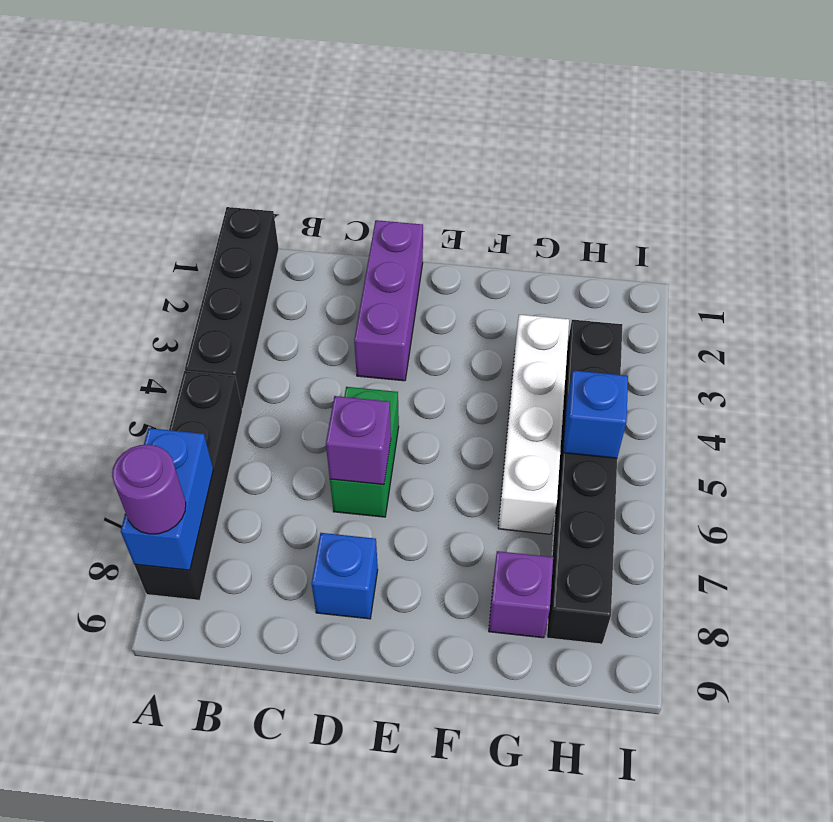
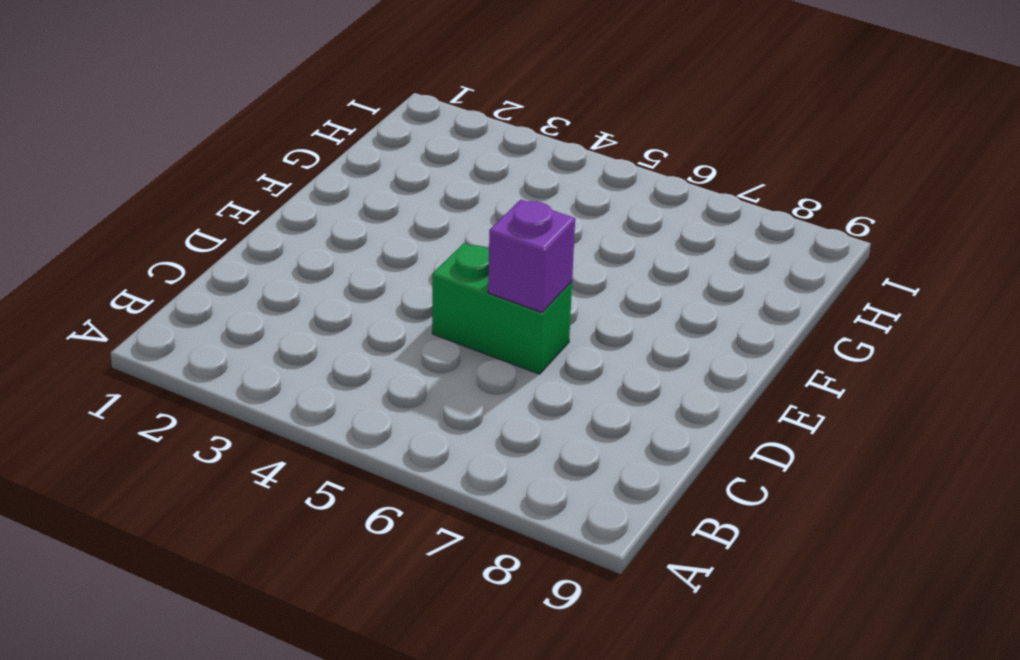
none -> black brick A1:A4 level 1
none -> black brick A5:A8 level 1
none -> purple brick D1:D3 level 1

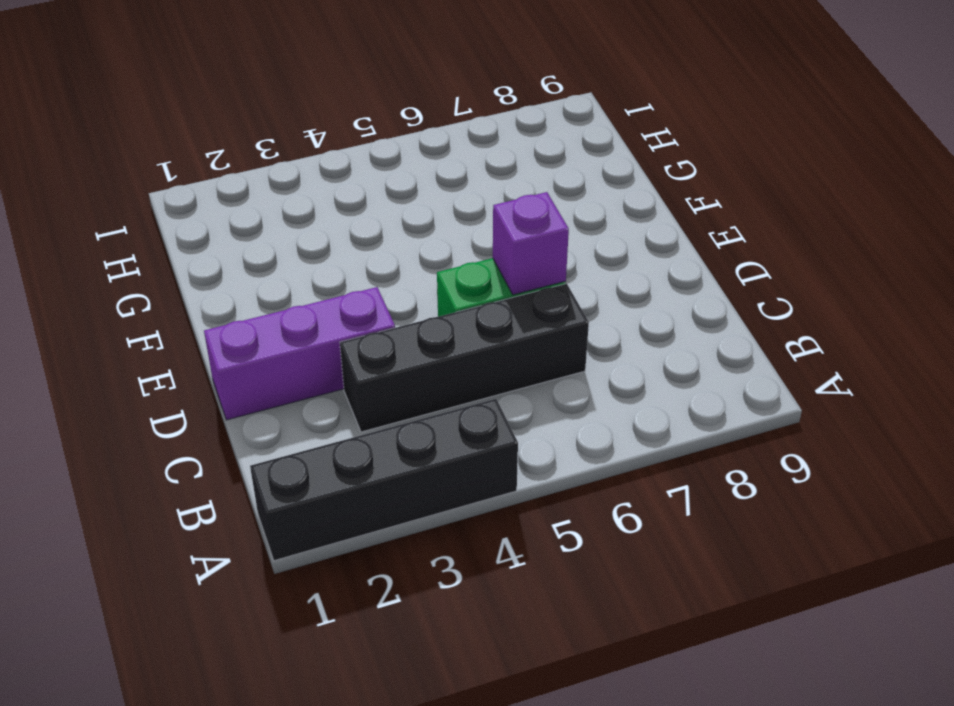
black brick C3:C6 level 1 -> black brick A5:A8 level 1
none -> blue brick D8 level 1
none -> white brick G3:G6 level 1
none -> purple brick G8 level 1

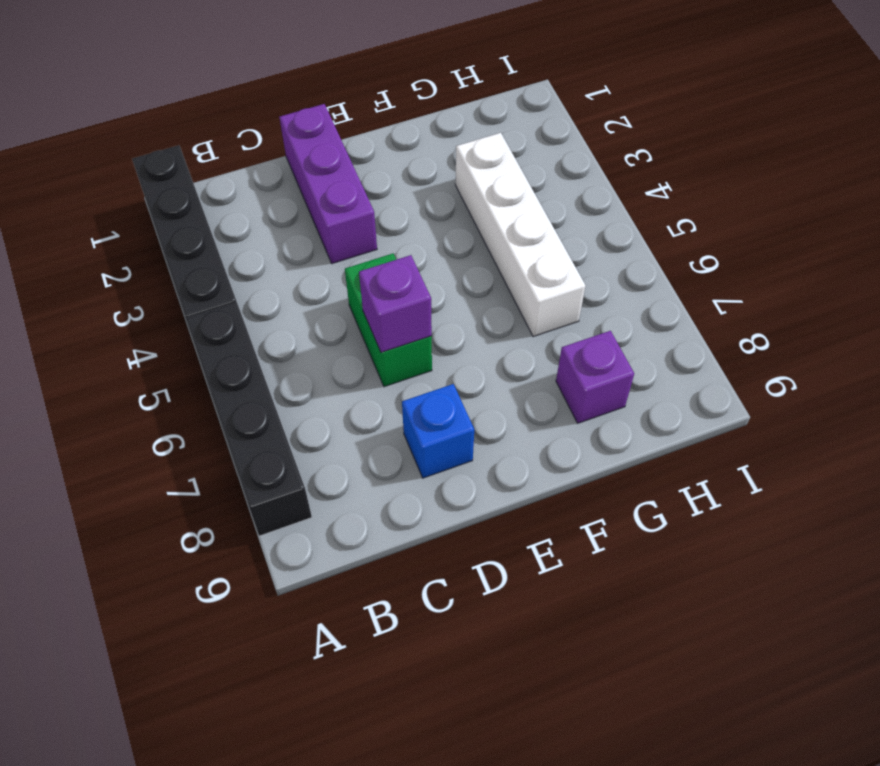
none -> black brick H3:H8 level 1
none -> blue brick A7:A8 level 2
none -> blue brick H5 level 2

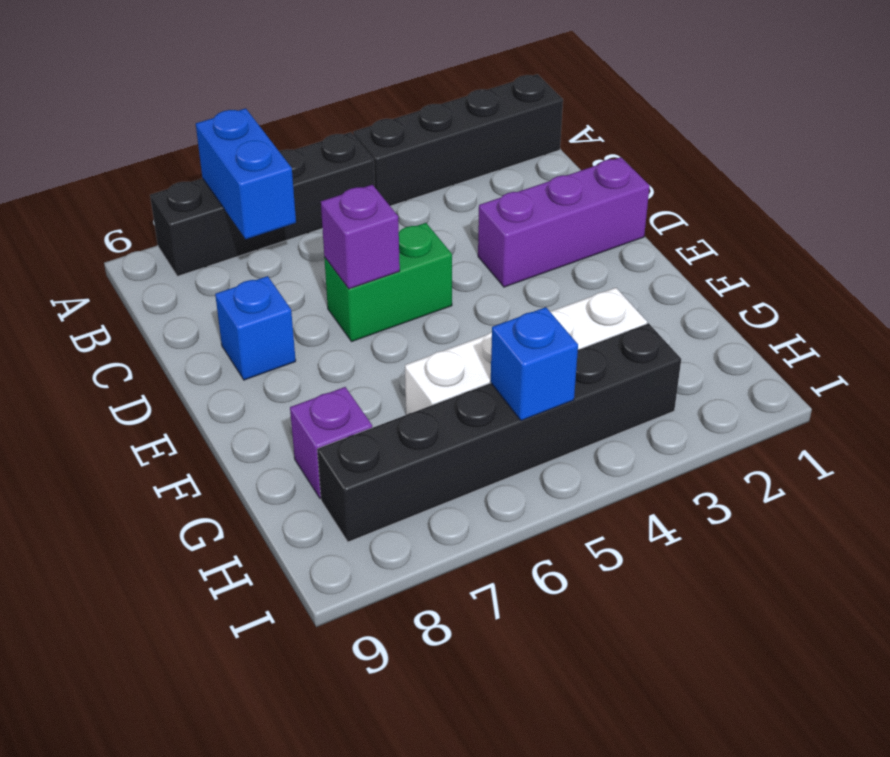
blue brick A7:B7 level 2 -> blue brick A7:A8 level 2
none -> purple round brick A8 level 3

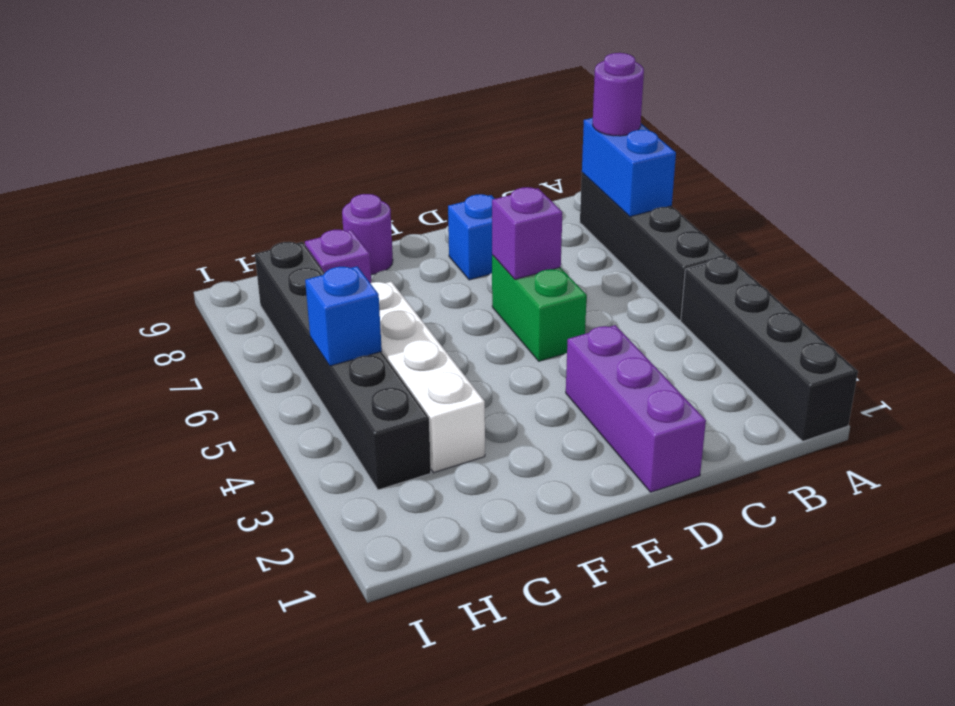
purple round brick F9 level 1 -> none

